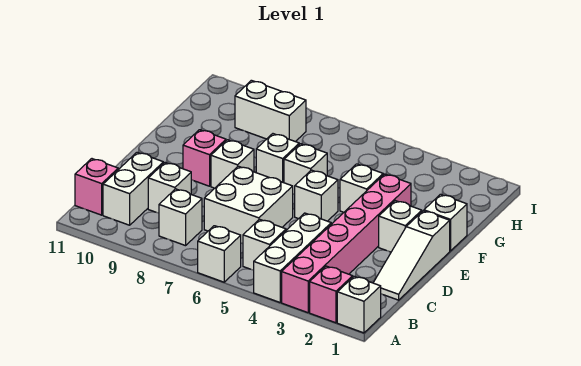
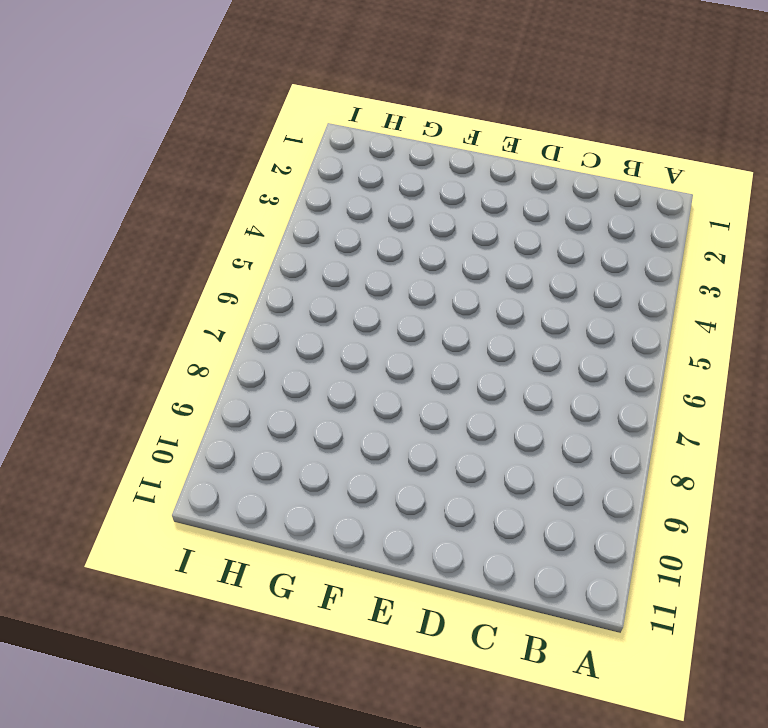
none -> white brick A1 level 1
none -> pink brick A2 level 1
none -> pink brick A3:F3 level 1

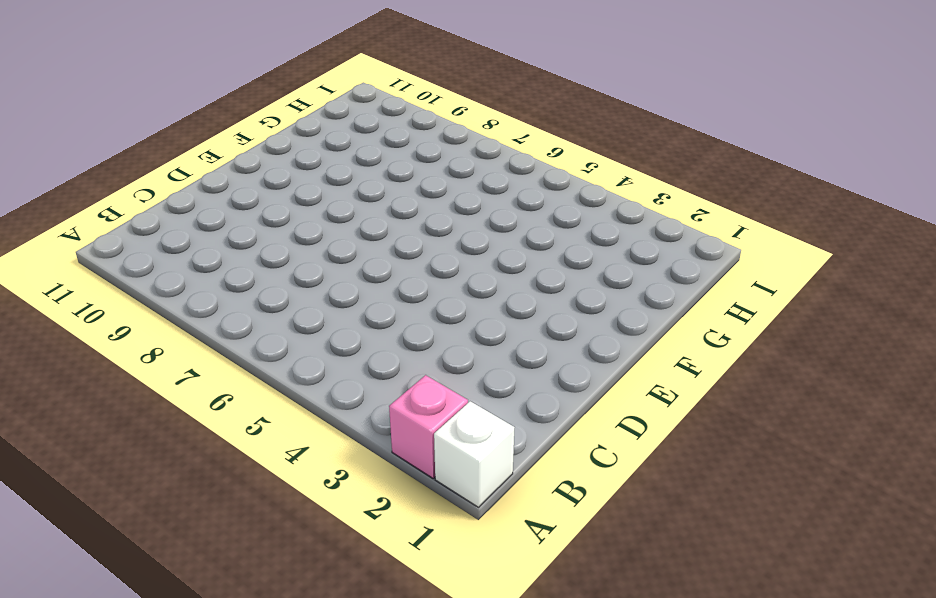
none -> pink brick A3:F3 level 1
none -> white brick A4:C4 level 1
none -> white brick A6 level 1

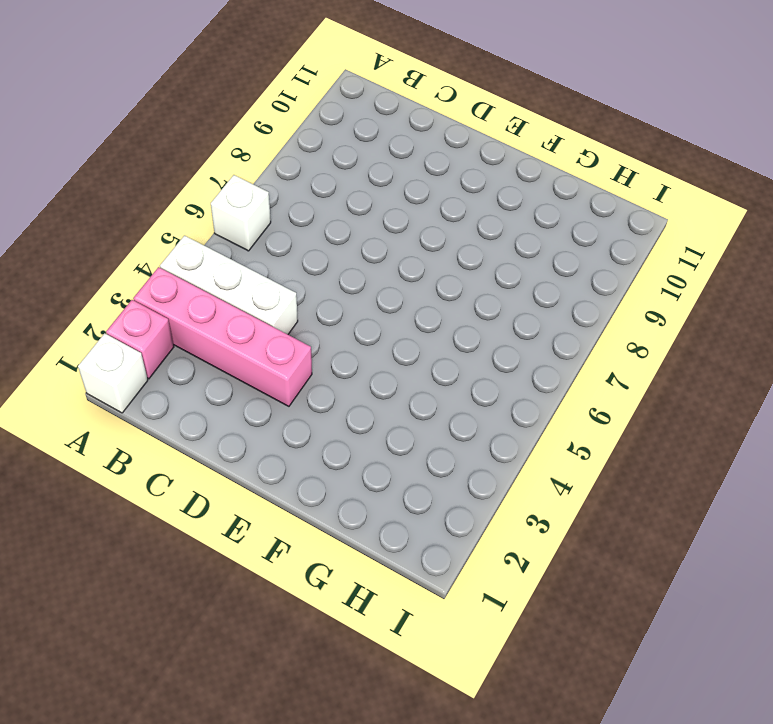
pink brick A3:D3 level 1 -> pink brick A3:F3 level 1
none -> white brick B5 level 1
none -> white brick B8 level 1
none -> white brick B10:C10 level 1

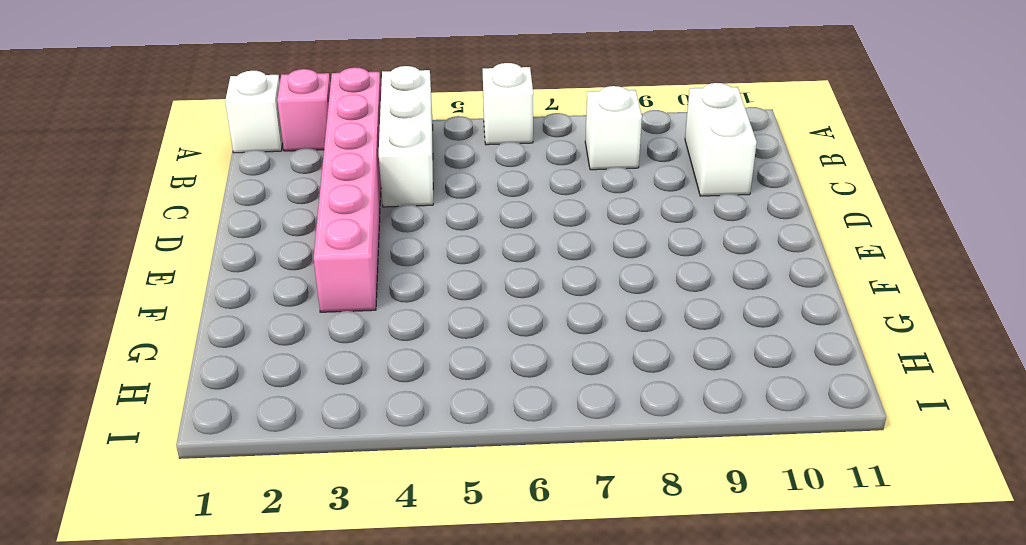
none -> white brick B5 level 1
none -> pink brick B11 level 1
none -> white slope C1:E1 level 1 top E

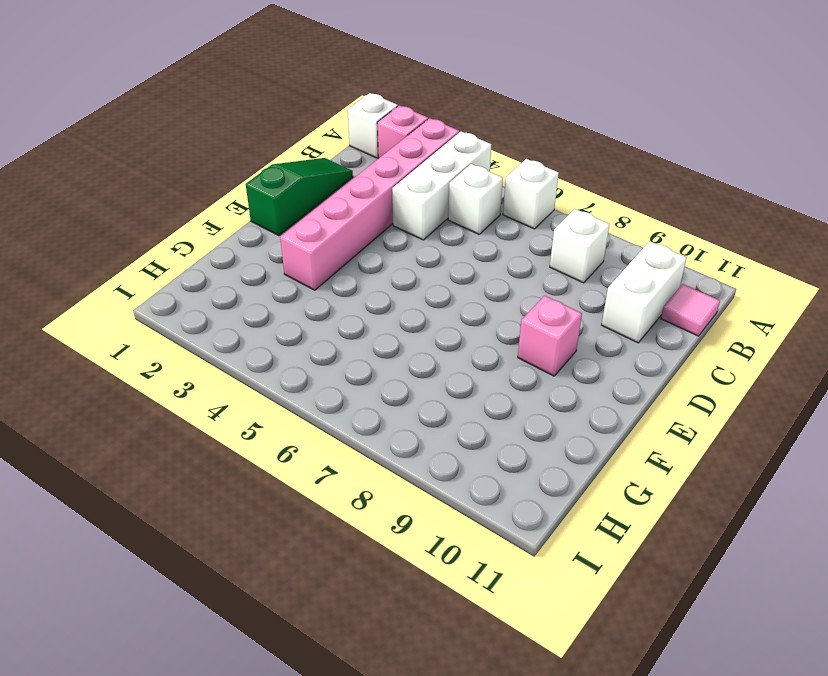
pink tile B11 level 1 -> pink brick B11 level 1
green slope C1:E1 level 1 top E -> white slope C1:E1 level 1 top E
none -> white brick C6:D7 level 1
none -> white brick C9 level 1
none -> white brick E2 level 1

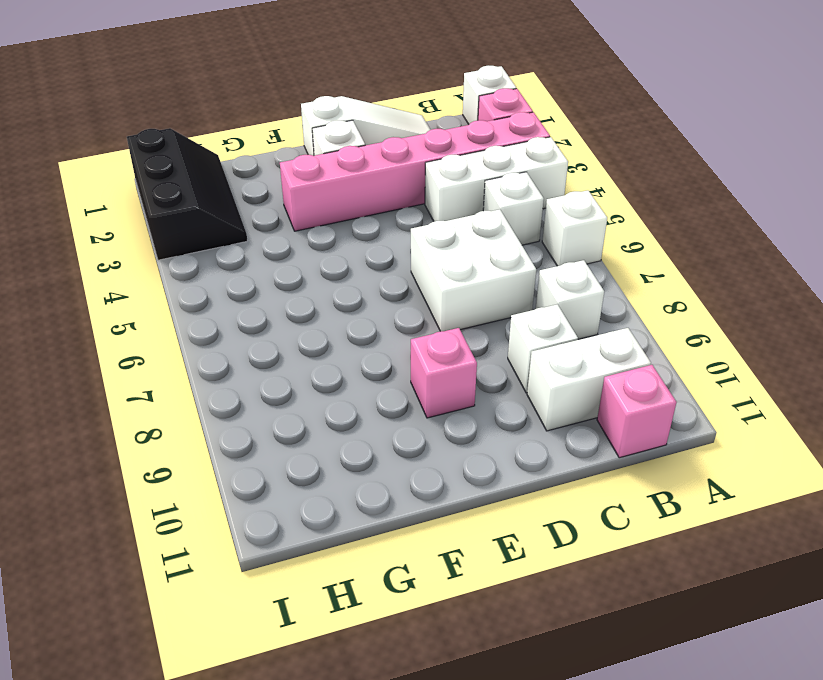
black slope H1:I3 level 1 top I -> none
none -> white brick E5 level 1
none -> white brick E8 level 1
none -> white brick F1 level 1

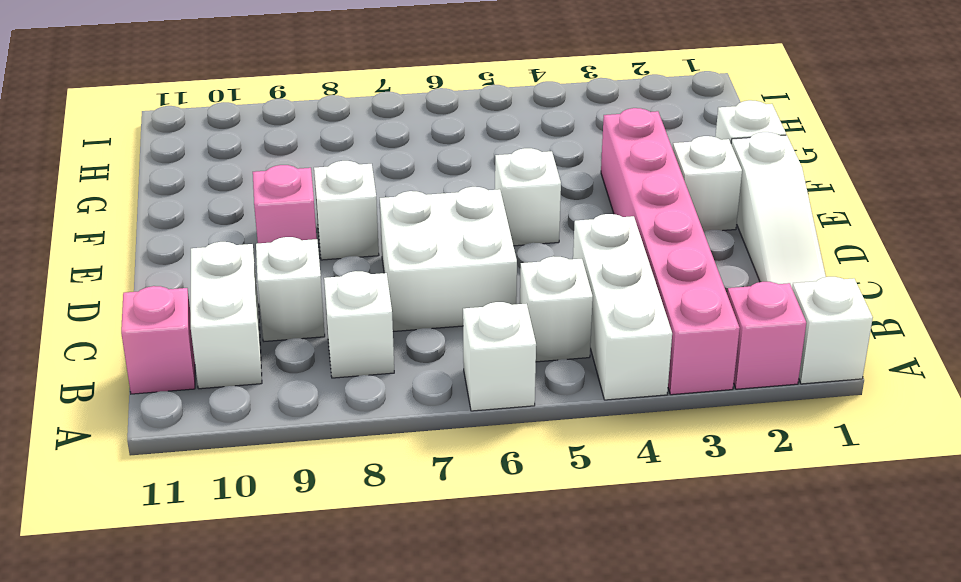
none -> white brick F4 level 1
none -> white brick F6 level 1
none -> white brick F7 level 1

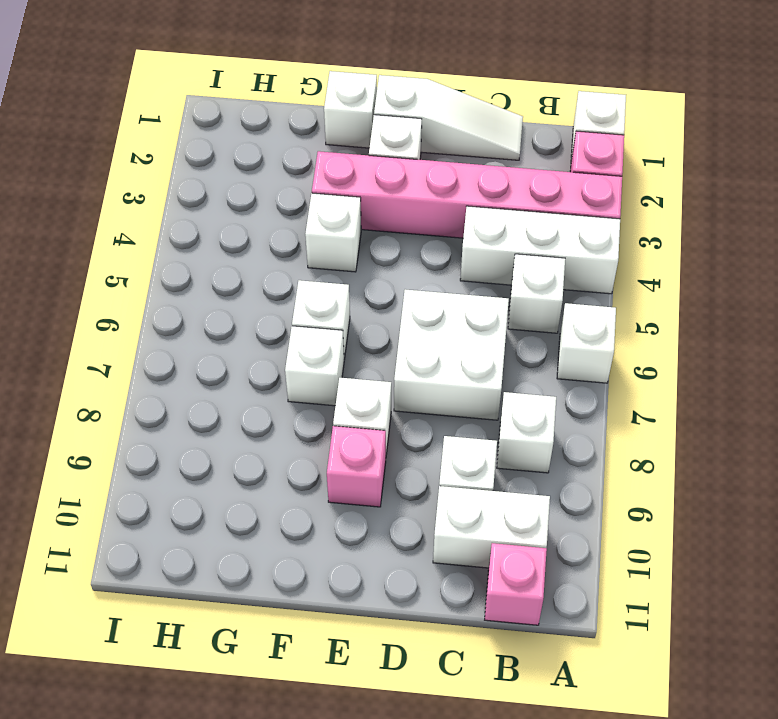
none -> white brick E5 level 1
none -> white brick H8:H9 level 1

